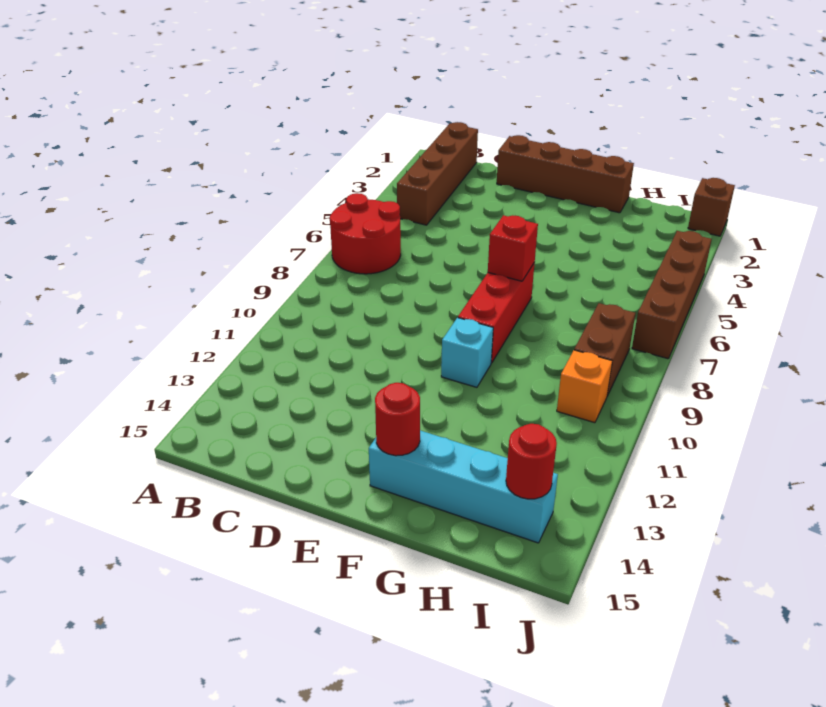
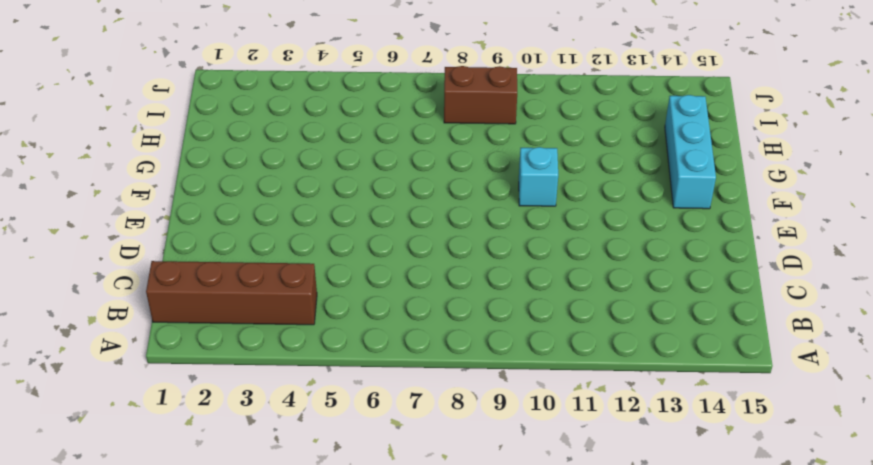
cyan brick F14:H14 level 1 -> cyan brick F14:I14 level 1
none -> red round brick A6:B7 level 1
none -> brown brick D1:G1 level 1
none -> red brick F7:F9 level 1

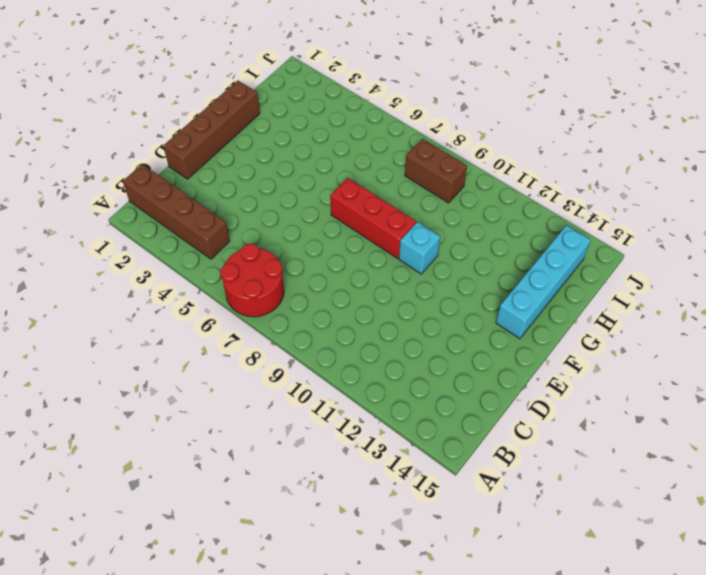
none -> orange brick I10 level 1
none -> brown brick J1 level 1
none -> brown brick J4:J7 level 1

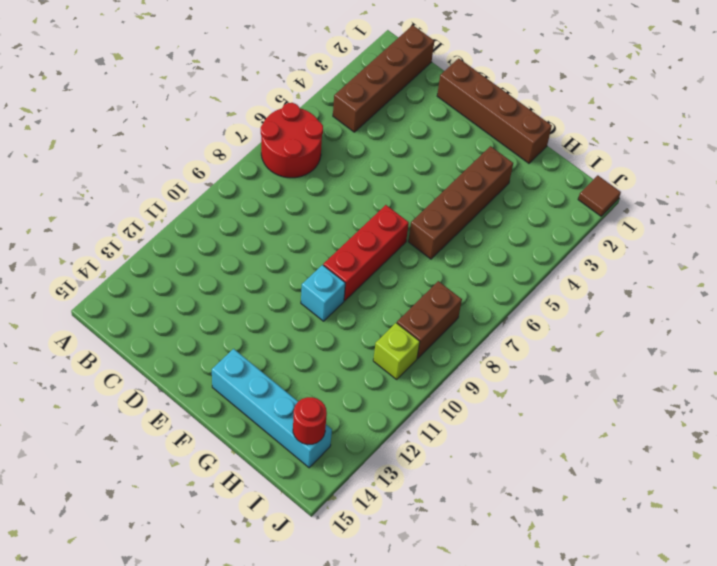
brown brick G3:G6 level 1 -> brown brick J4:J7 level 1
lime brick I10 level 1 -> orange brick I10 level 1
brown tile J1 level 1 -> brown brick J1 level 1
none -> red brick F7 level 2
none -> red round brick F14 level 2

